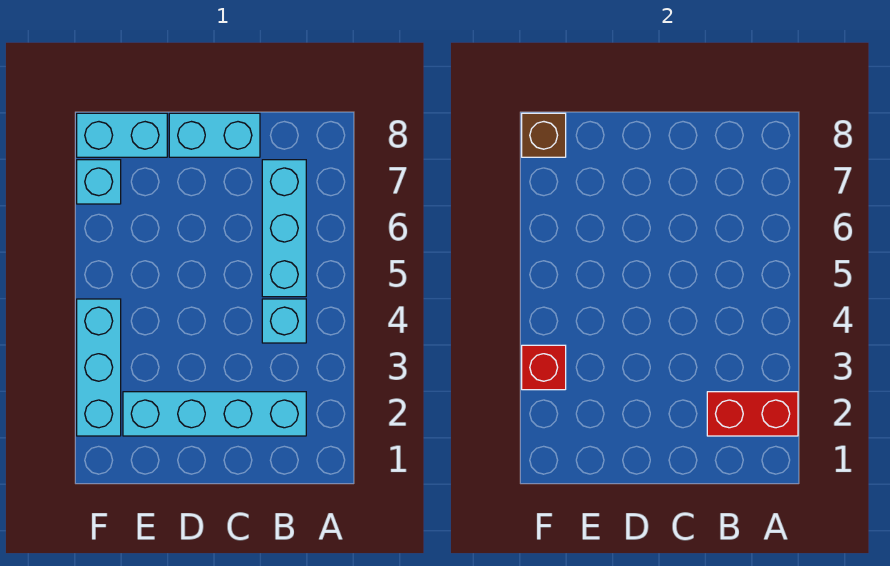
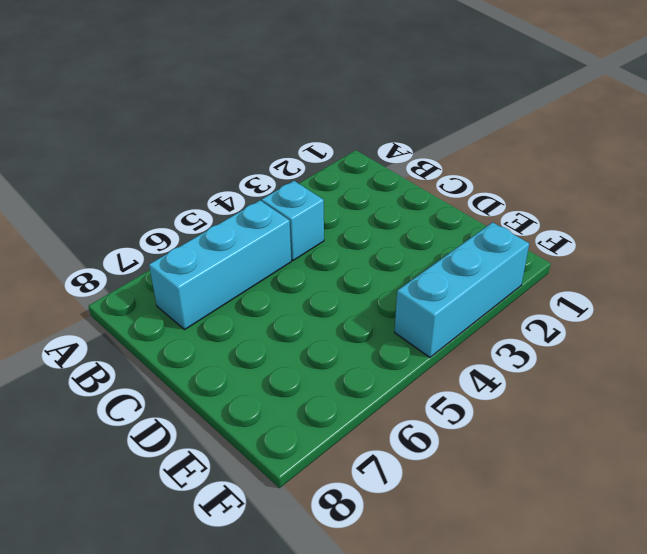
none -> cyan brick B2:E2 level 1
none -> cyan brick C8:D8 level 1

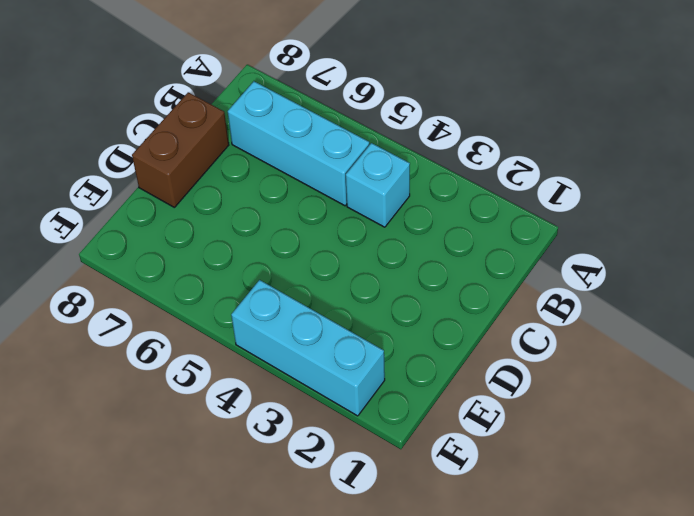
brown brick C8:D8 level 1 -> cyan brick C8:D8 level 1
none -> cyan brick B2:E2 level 1
none -> cyan brick E8:F8 level 1

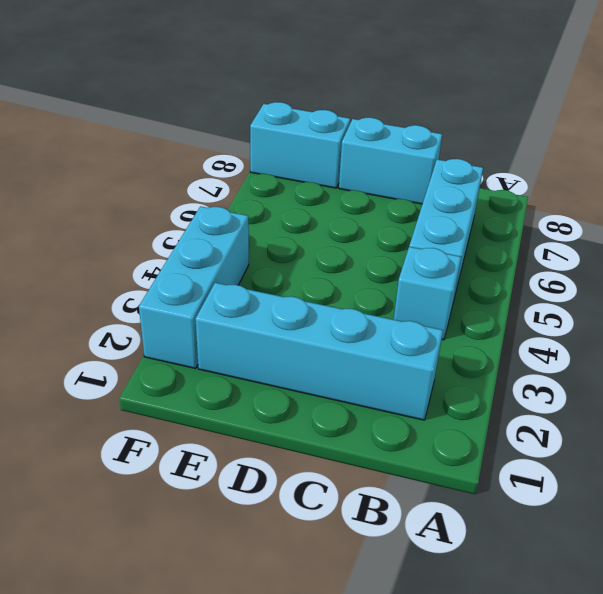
none -> cyan brick F7 level 1
none -> red brick A2:B2 level 2

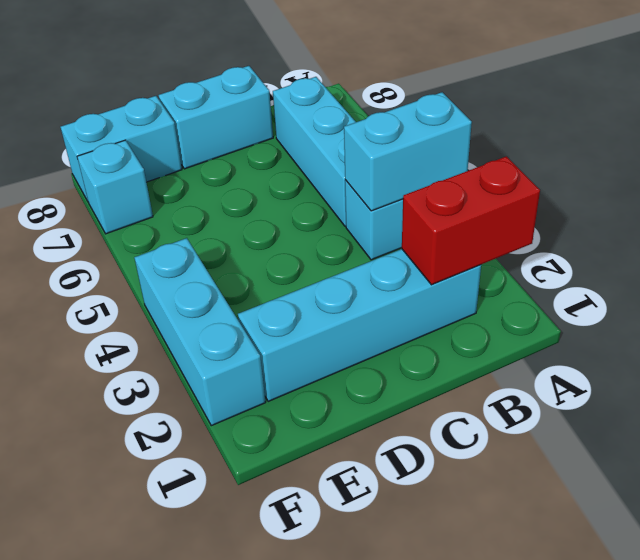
cyan brick A4:B4 level 2 -> none
none -> red brick F3 level 2
none -> brown brick F8 level 2

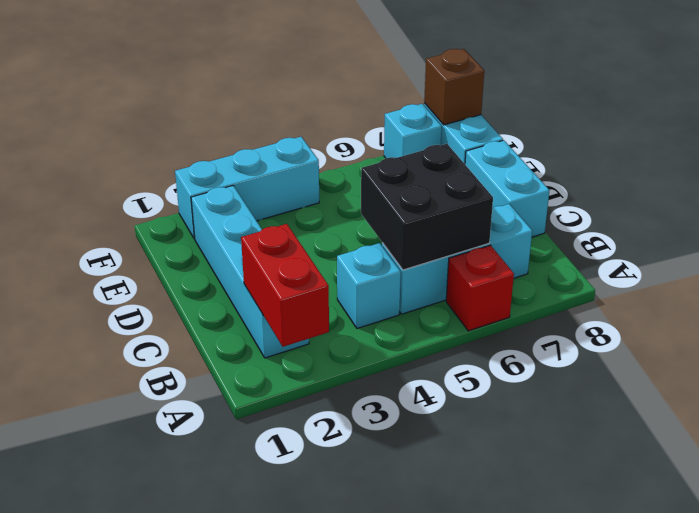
red brick A6 level 1 -> red brick F3 level 2
black brick B5:C6 level 2 -> none

